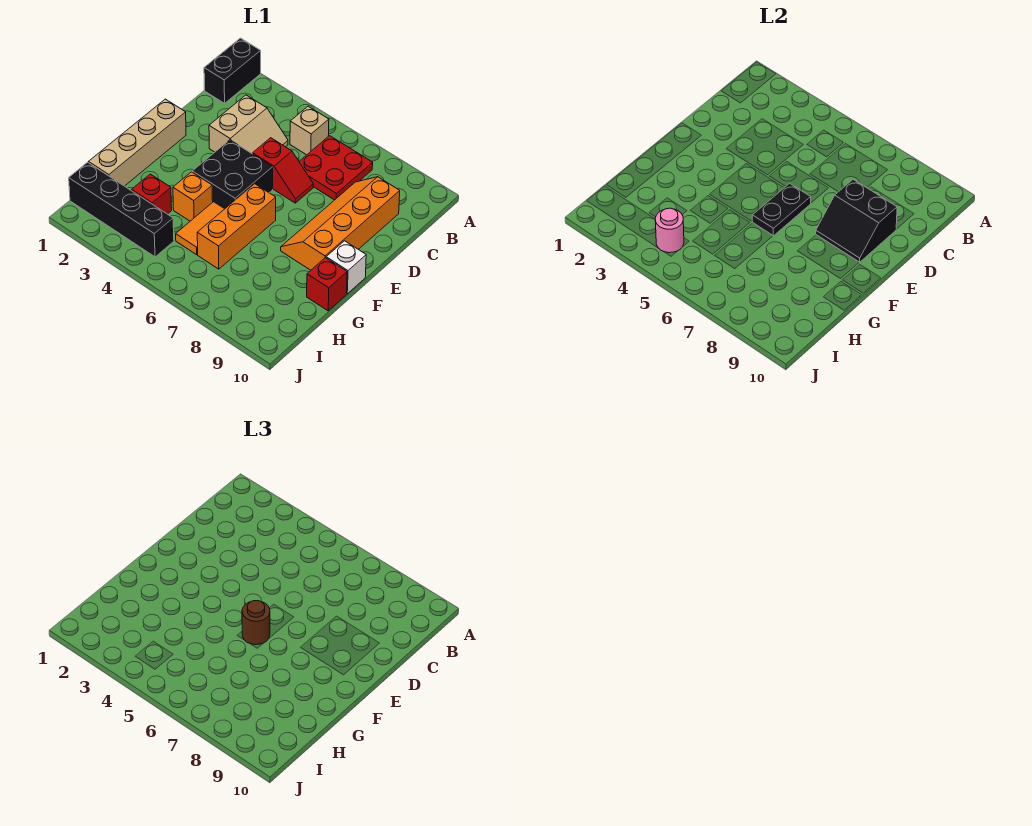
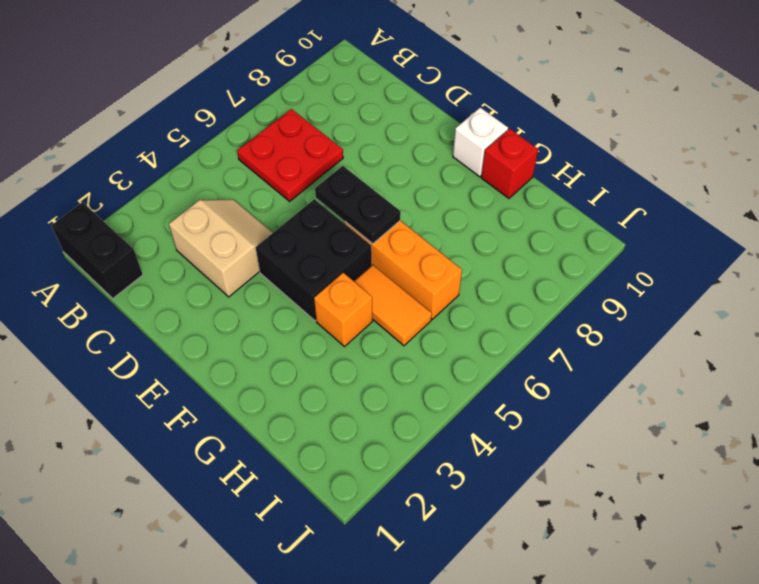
none -> tan brick B5 level 1
none -> orange slope C8:F9 level 1 top 9
none -> red slope D5:D6 level 1 top 5

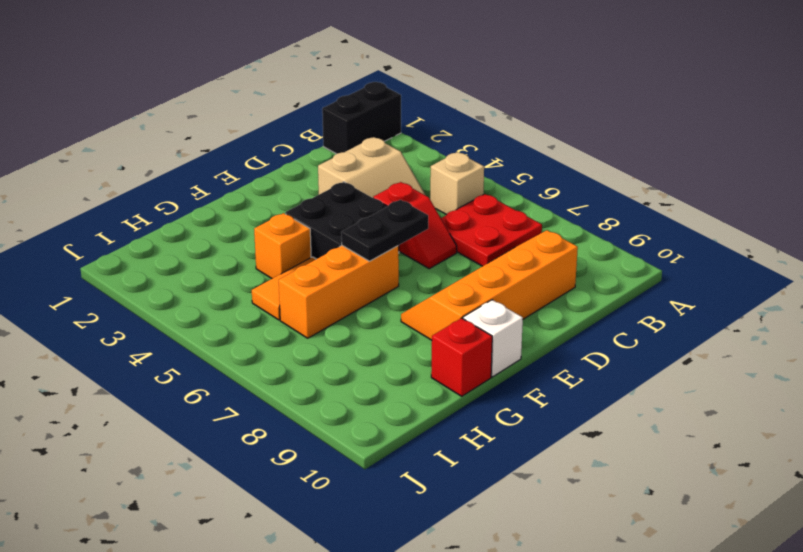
none -> tan brick E1:H1 level 1
none -> red brick H3 level 1
none -> black brick I1:I4 level 1

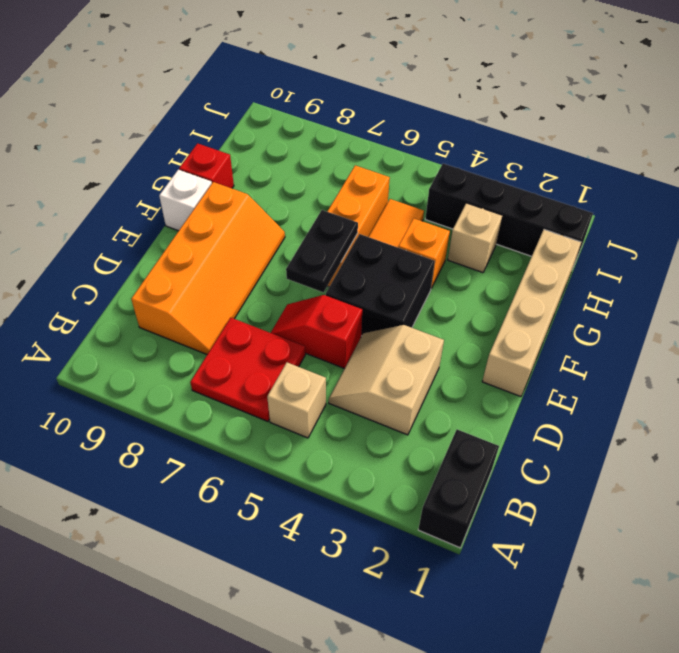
tan brick H3 level 1 -> red brick H3 level 1
none -> black slope D8:E9 level 2 top D
none -> pink round brick I4 level 2
none -> brown round brick F6 level 3

